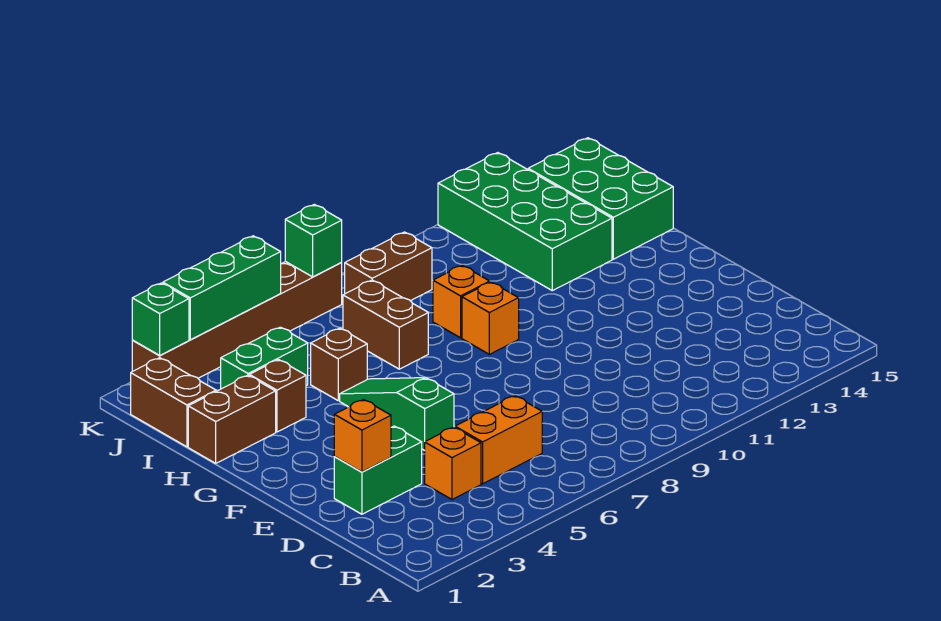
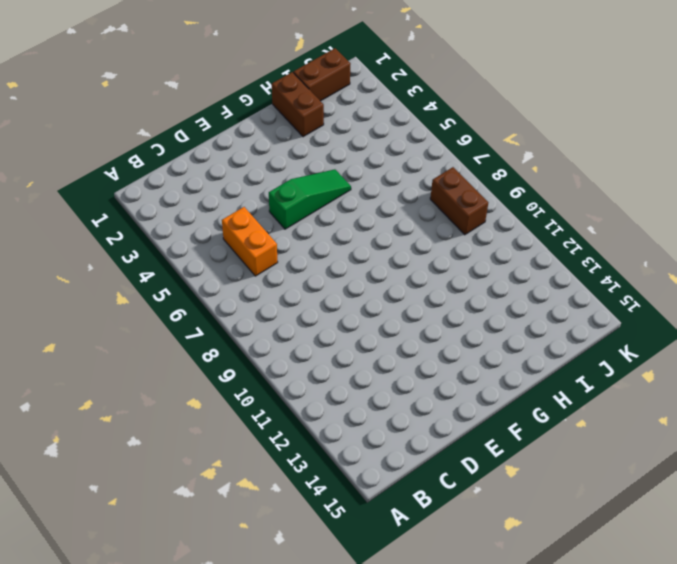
none -> orange brick C4 level 1
none -> green brick D2:D3 level 1
none -> orange brick G9 level 1

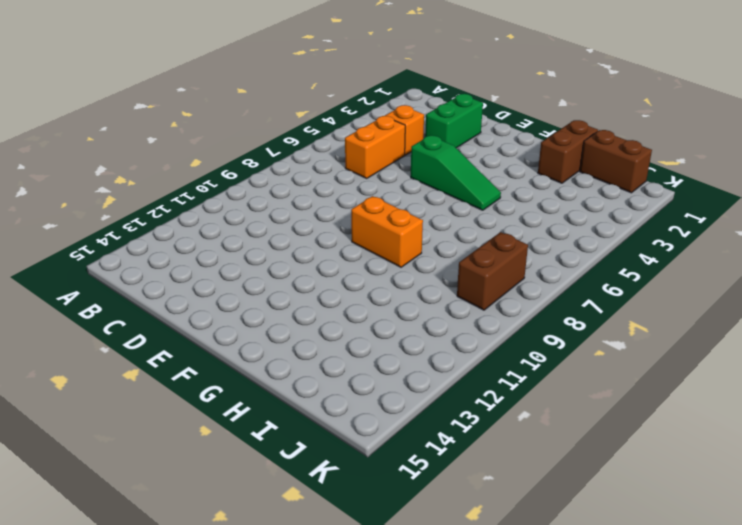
orange brick F9:G9 level 1 -> orange brick G9 level 1
none -> brown brick H3 level 1
none -> brown brick H5 level 1
none -> brown brick H7:I7 level 1

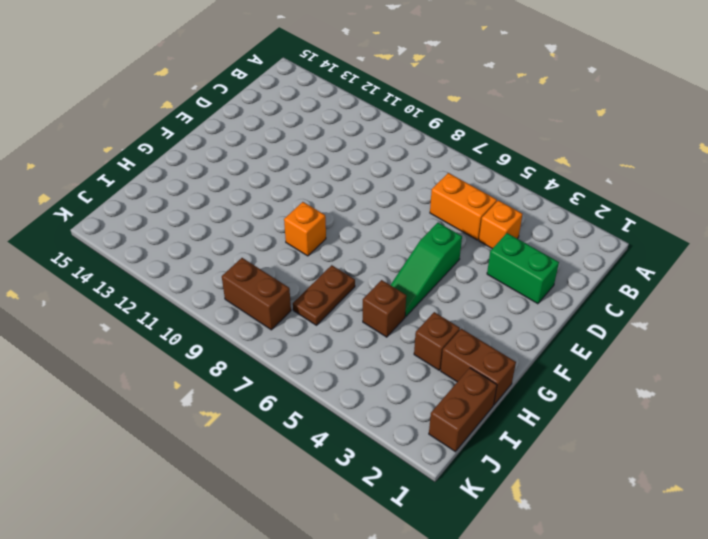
brown plate H7:I7 level 1 -> brown brick H7:I7 level 1
none -> orange brick H9 level 1
none -> green brick H12:K13 level 1
none -> green brick H14:J15 level 1

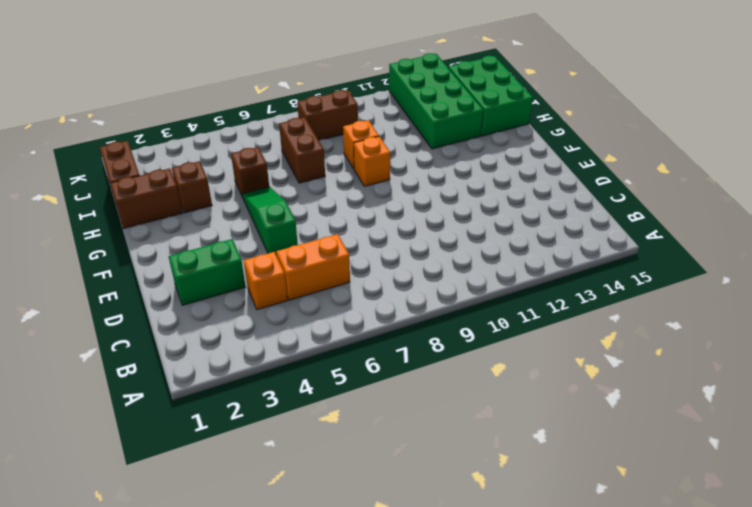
none -> green brick I3:I4 level 1
none -> brown brick K2:K7 level 1
none -> orange brick D2 level 2

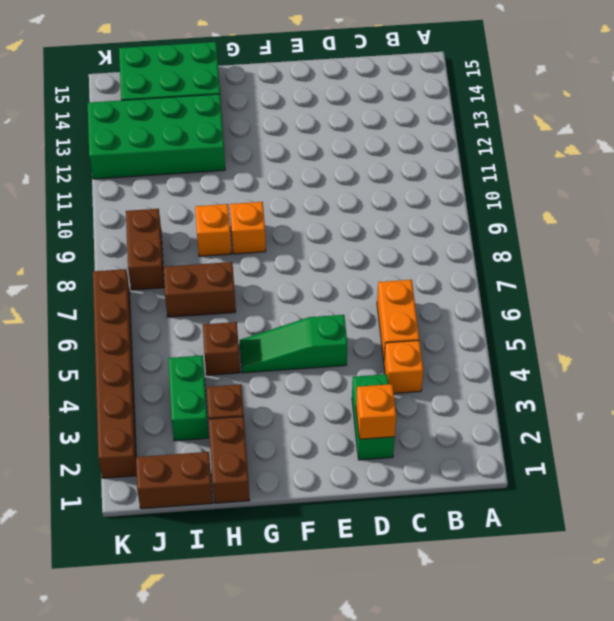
none -> green brick K2 level 2
none -> green brick K3:K5 level 2
none -> green brick K7 level 2

